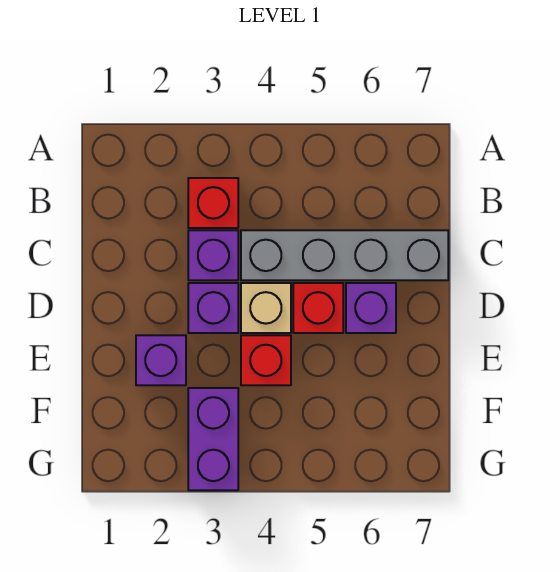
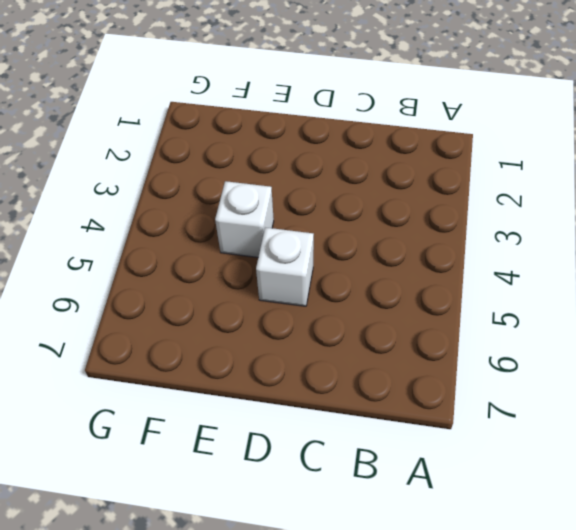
white brick D5 level 1 -> red brick D5 level 1
white brick E4 level 1 -> red brick E4 level 1
none -> red brick B3 level 1
none -> purple brick C3 level 1

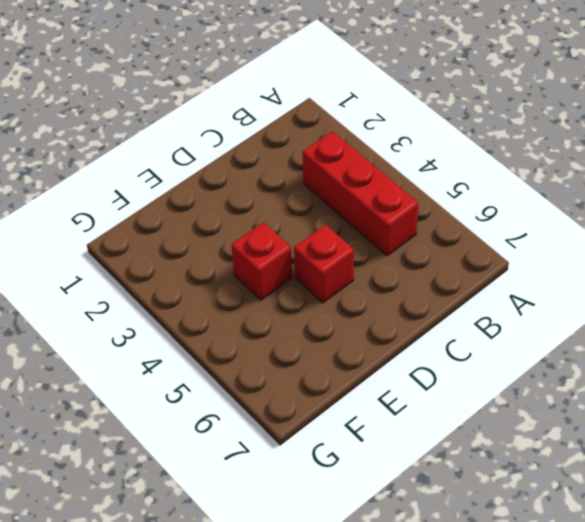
red brick B3:B5 level 1 -> red brick B3 level 1
none -> purple brick C3 level 1
none -> grey brick C4:C7 level 1

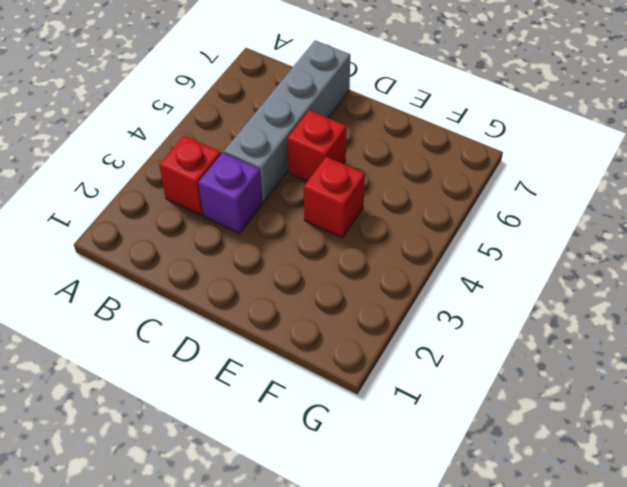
none -> purple brick D3 level 1
none -> tan brick D4 level 1

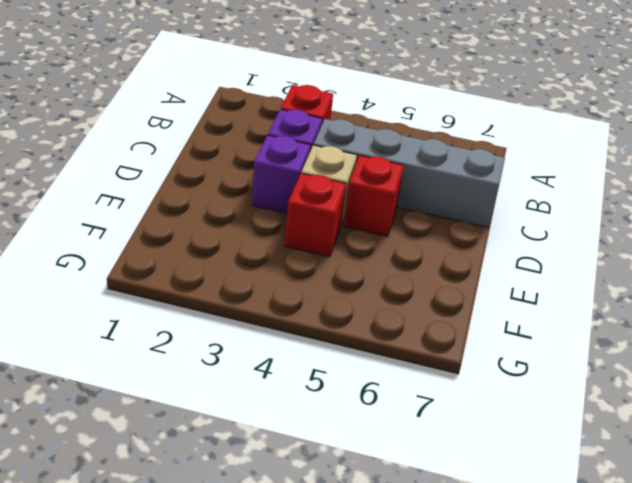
none -> purple brick D6 level 1
none -> purple brick E2 level 1

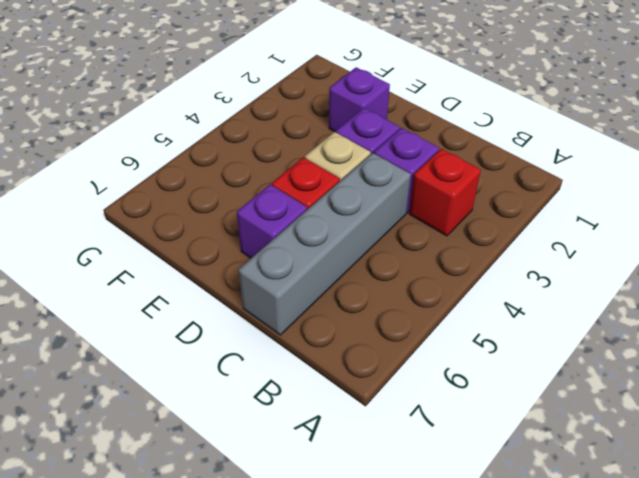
none -> red brick E4 level 1
none -> purple brick F3:G3 level 1

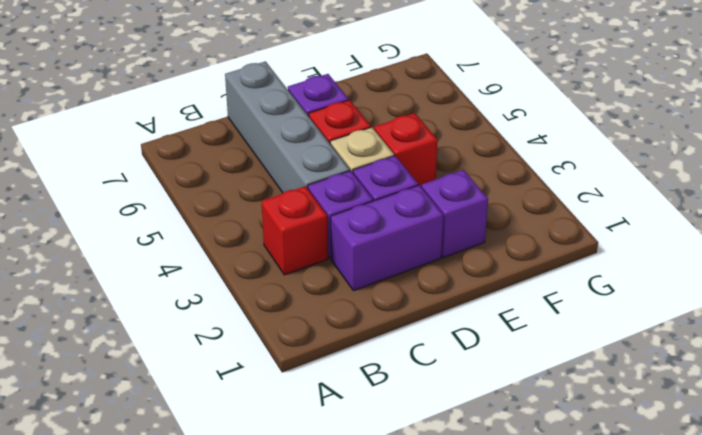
purple brick C2:D2 level 1 -> purple brick F3:G3 level 1

